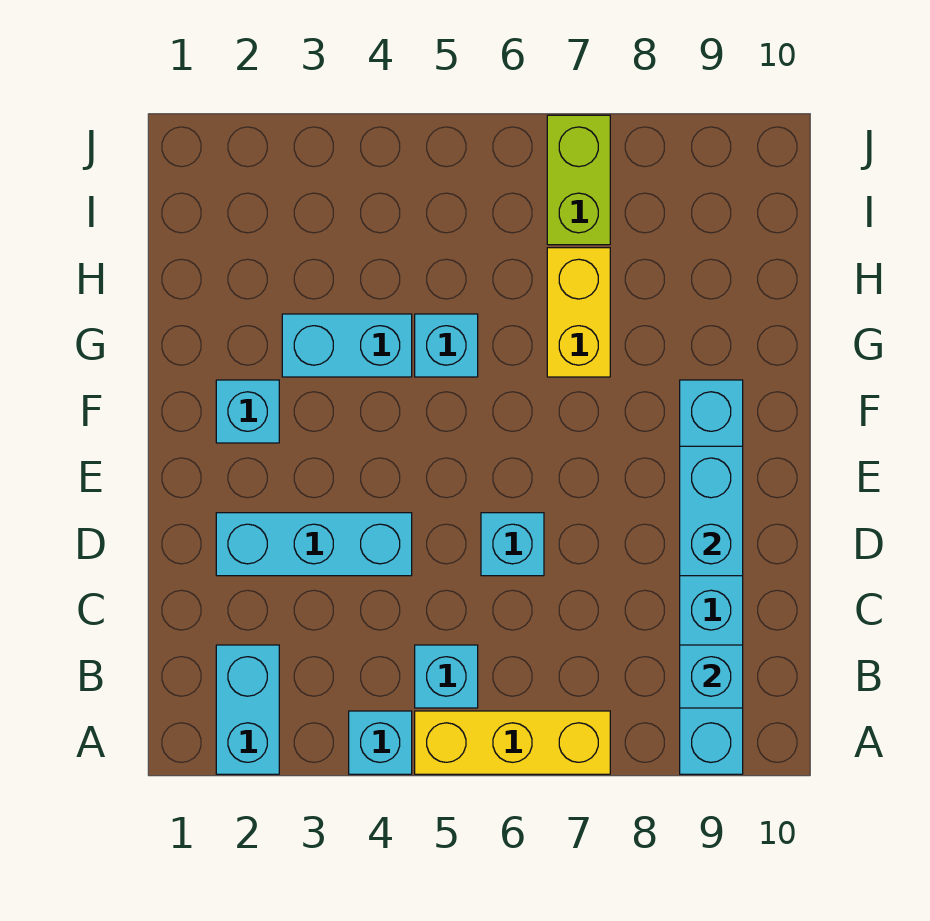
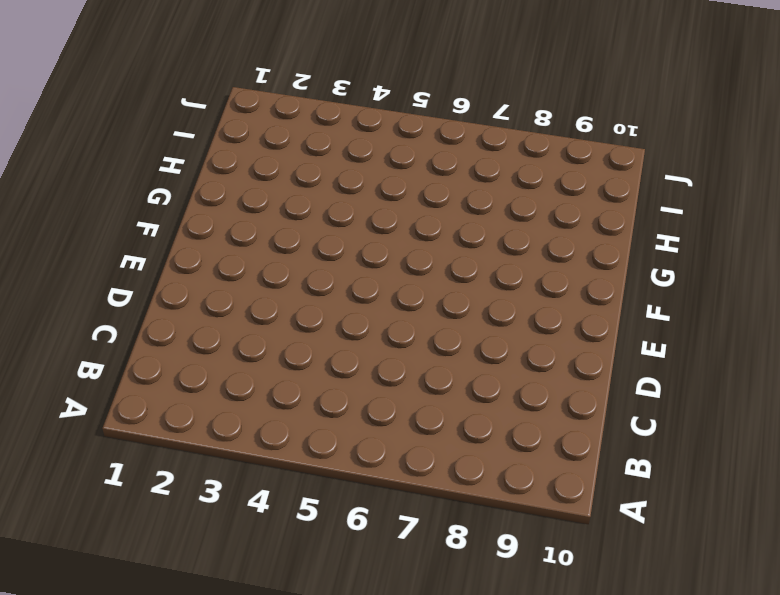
none -> cyan brick A2:B2 level 1
none -> cyan brick A4 level 1
none -> yellow brick A5:A7 level 1

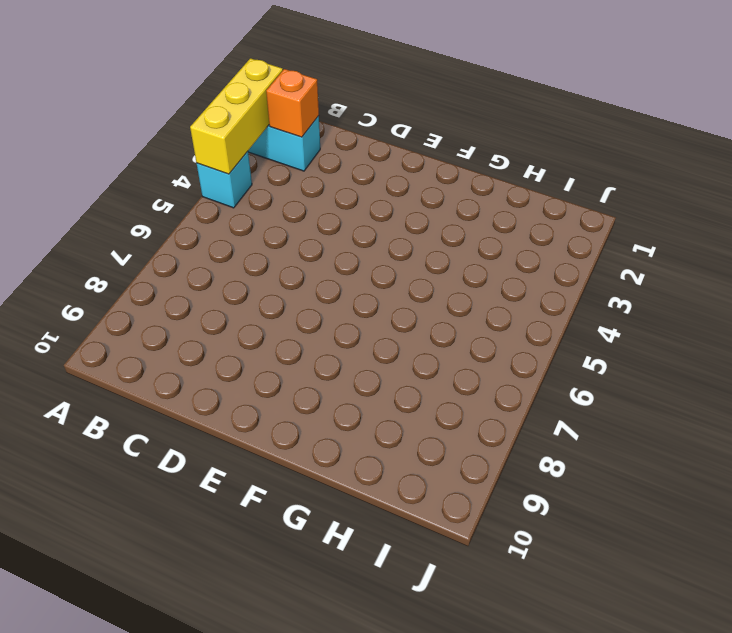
yellow brick A2:A4 level 2 -> yellow brick A5:A7 level 1
orange brick B2 level 2 -> none
none -> cyan brick A9:F9 level 1
none -> cyan brick B5 level 1
none -> cyan brick D2:D4 level 1

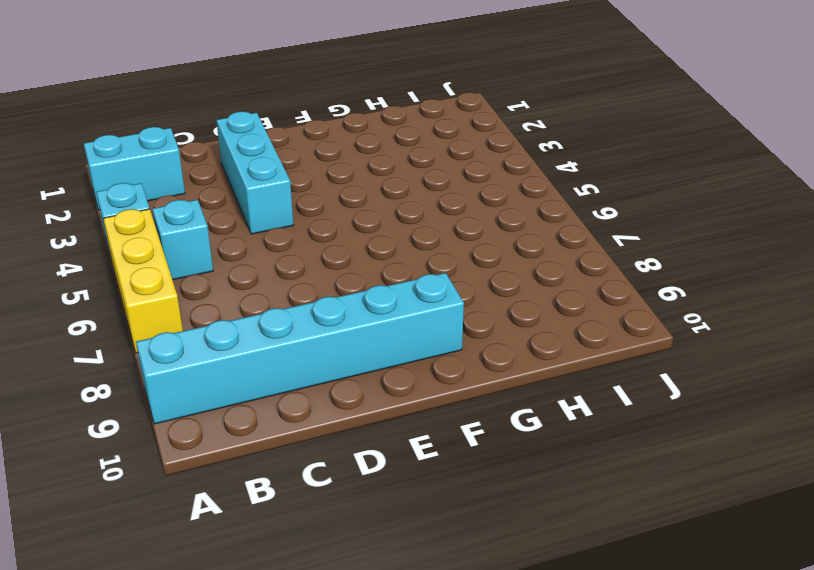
none -> cyan brick D6 level 1
none -> cyan brick F2 level 1
none -> cyan brick G3:G4 level 1

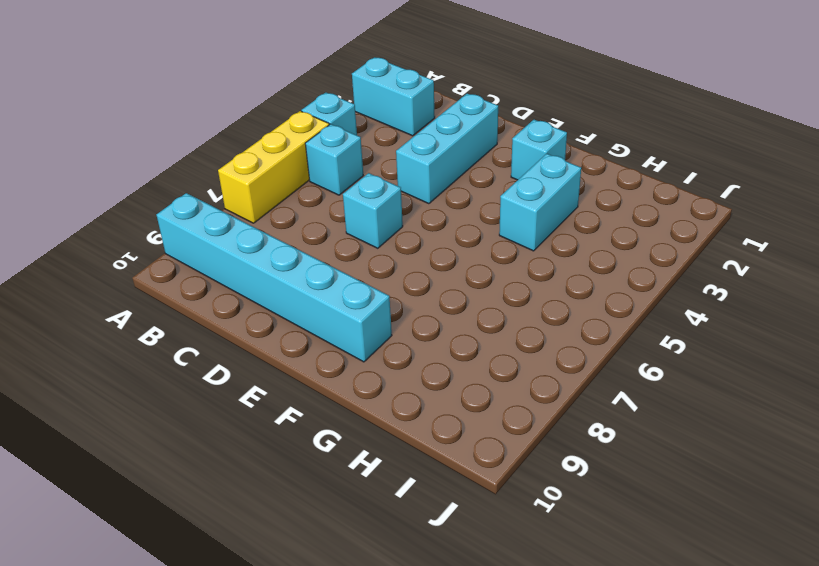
none -> cyan brick G5 level 1
none -> yellow brick G7:H7 level 1
none -> lime brick I7:J7 level 1

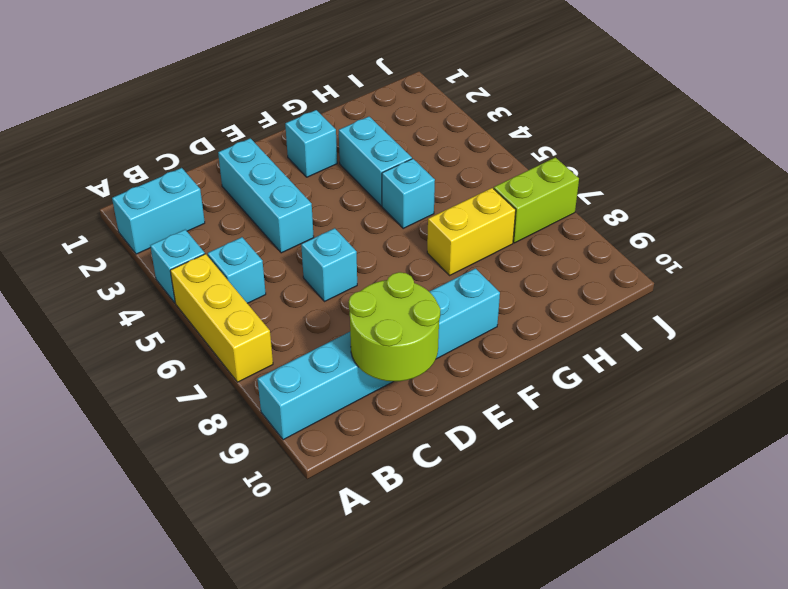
lime round brick C9:D10 level 2 -> cyan brick D9:E9 level 2
none -> cyan brick B9 level 2

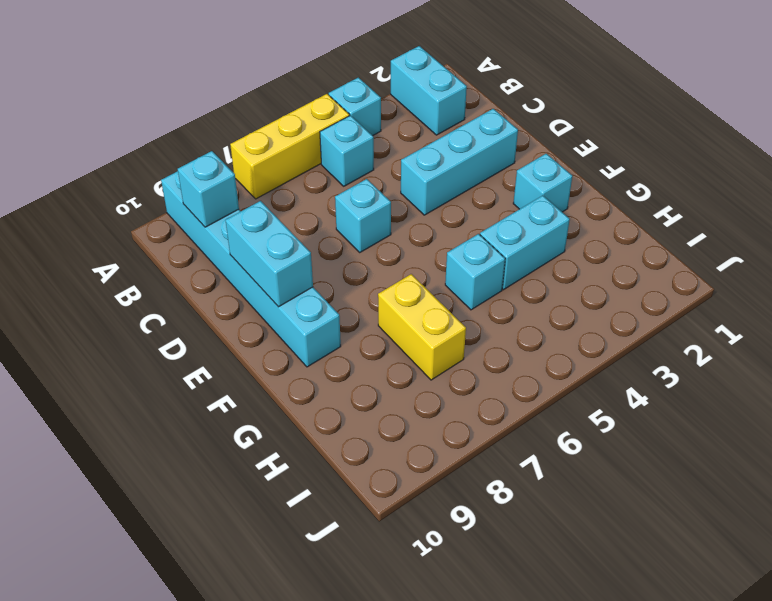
none -> lime brick I7:J7 level 1

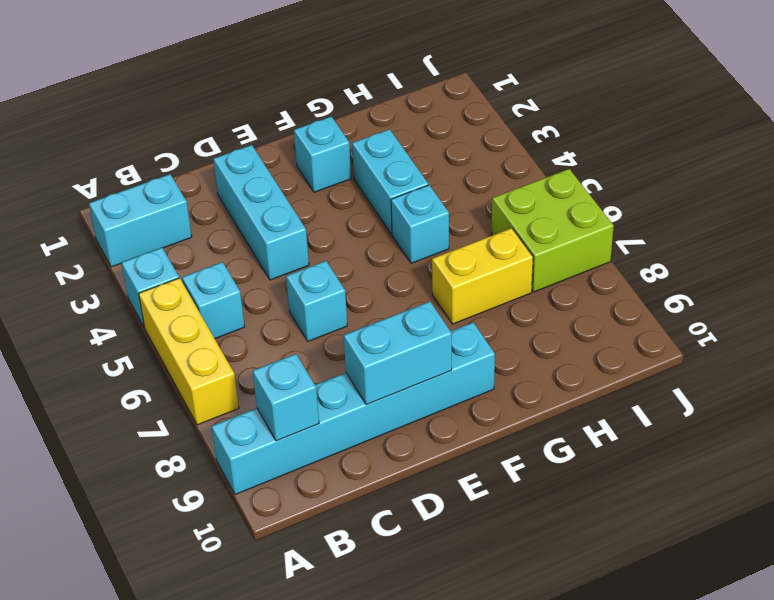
lime brick I6:J7 level 1 -> lime brick I7:J7 level 1

